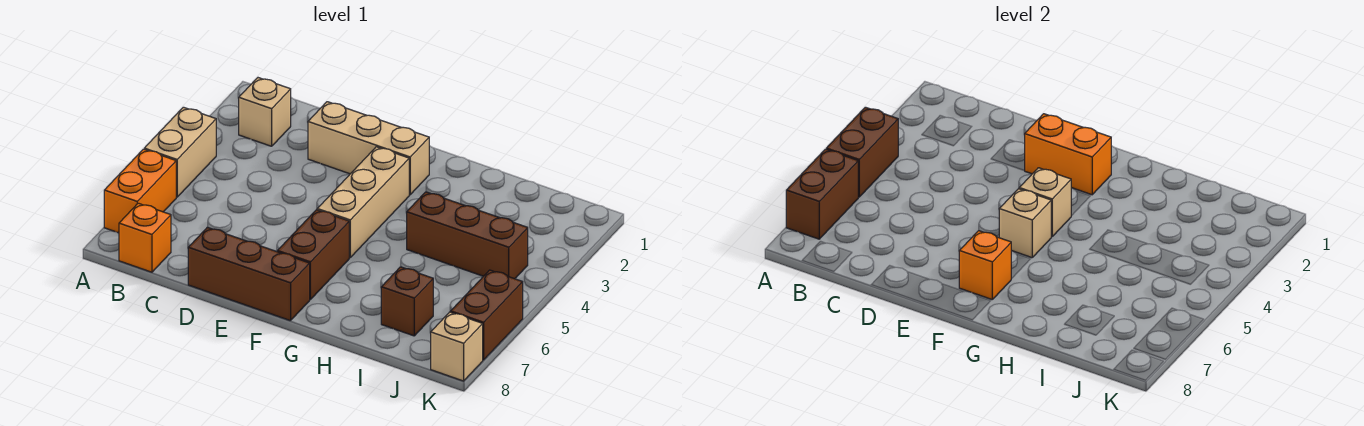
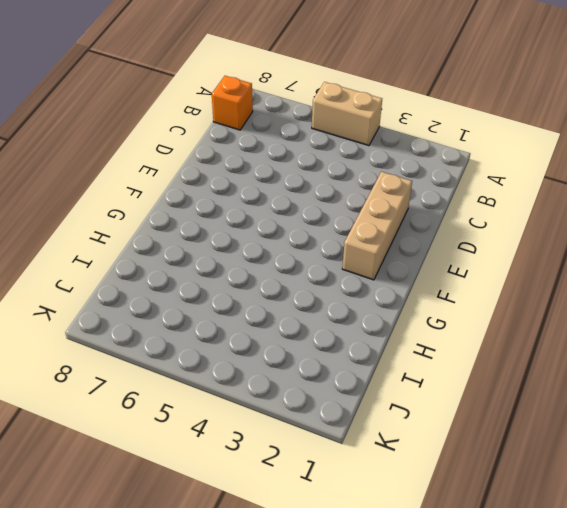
none -> orange brick A6:A7 level 1
none -> tan brick B2 level 1
none -> brown brick D8:F8 level 1

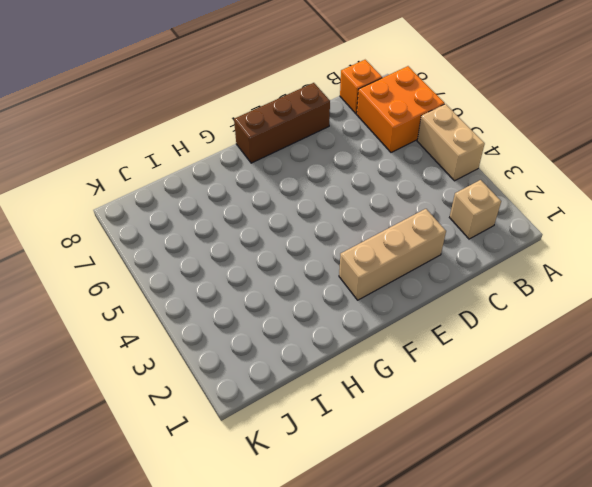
orange brick A6:B7 level 1 -> orange brick A6:A7 level 1
none -> tan brick F3:F5 level 1
none -> brown brick F6:F7 level 1
none -> brown brick H4:J4 level 1

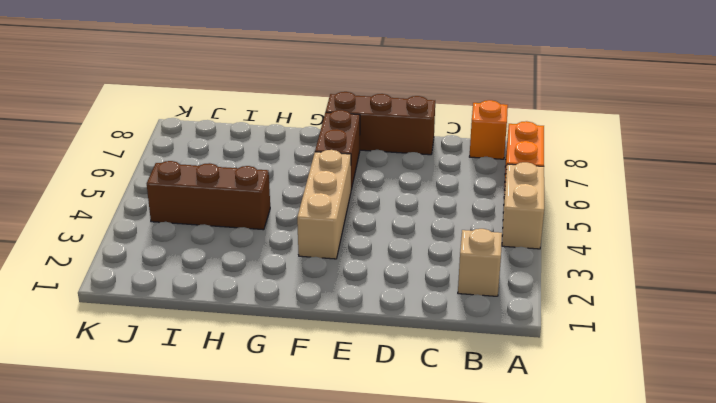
none -> tan brick D2:F2 level 1
none -> brown brick I7 level 1
none -> brown brick K6:K7 level 1

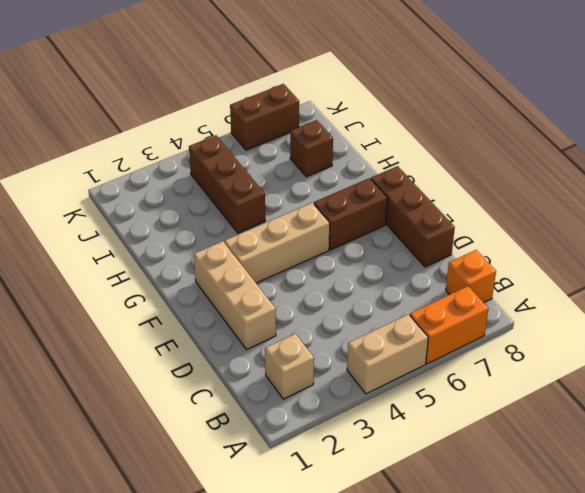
none -> tan brick K8 level 1
none -> brown brick A4:A5 level 2
none -> brown brick A6:A7 level 2

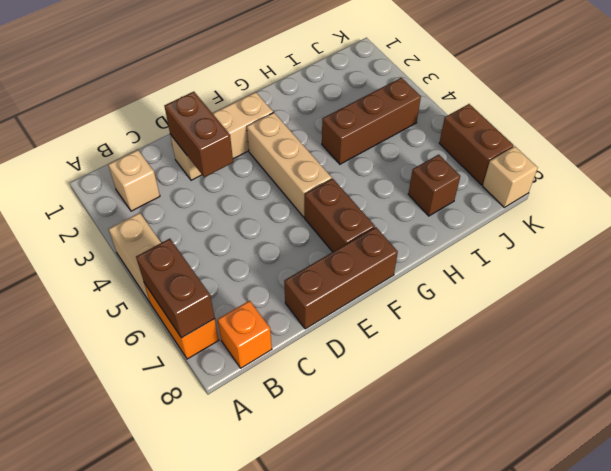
brown brick D2:D3 level 2 -> brown brick A4:A5 level 2
none -> orange brick E2:F2 level 2
none -> tan brick F4 level 2
none -> tan brick F5 level 2

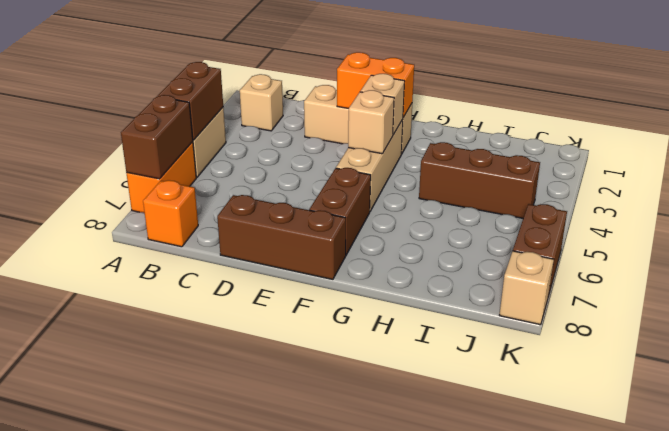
tan brick F3 level 2 -> tan brick F5 level 2
none -> brown brick I7 level 1
none -> orange brick F7 level 2

